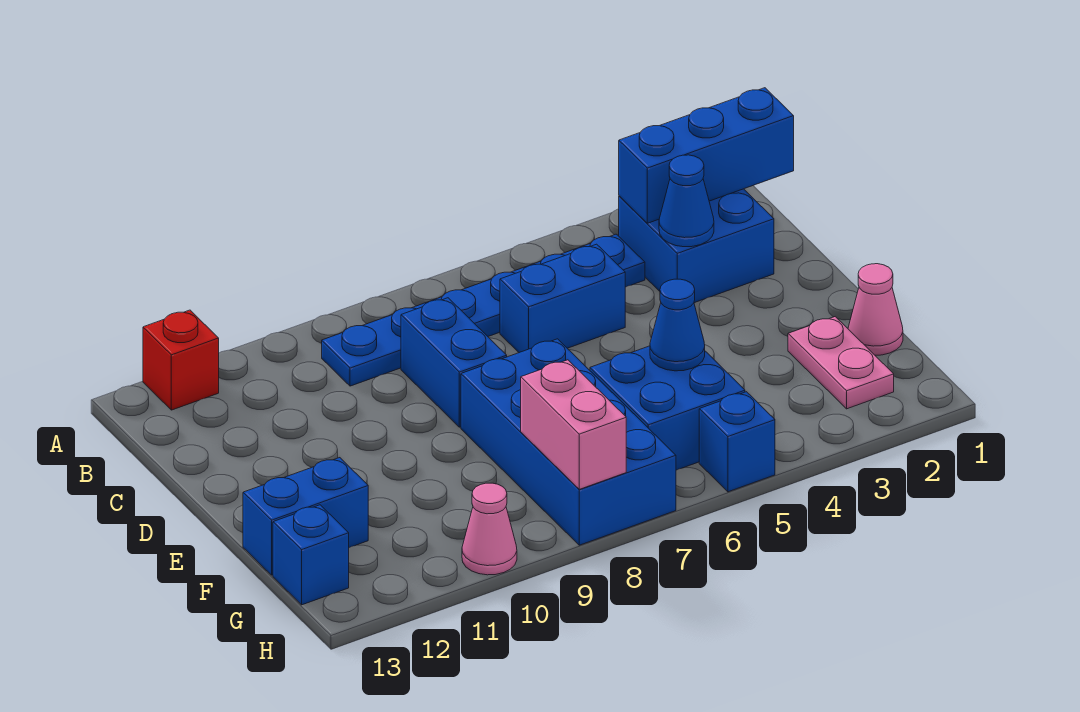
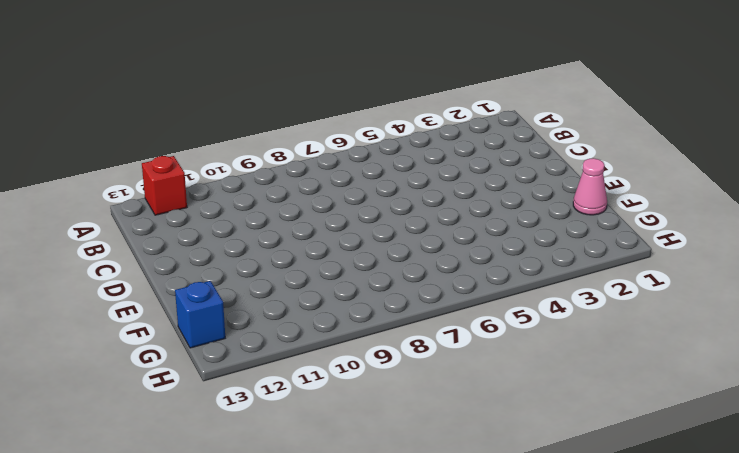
none -> blue brick B2:C3 level 1
none -> blue plate B4:B9 level 1
none -> blue brick C5:C6 level 1

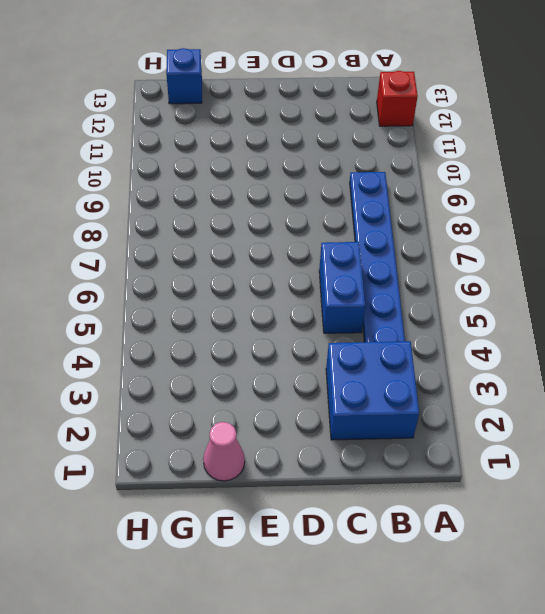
none -> blue brick C8:D8 level 1
none -> blue brick E7:H8 level 1
none -> pink plate F2:G2 level 1

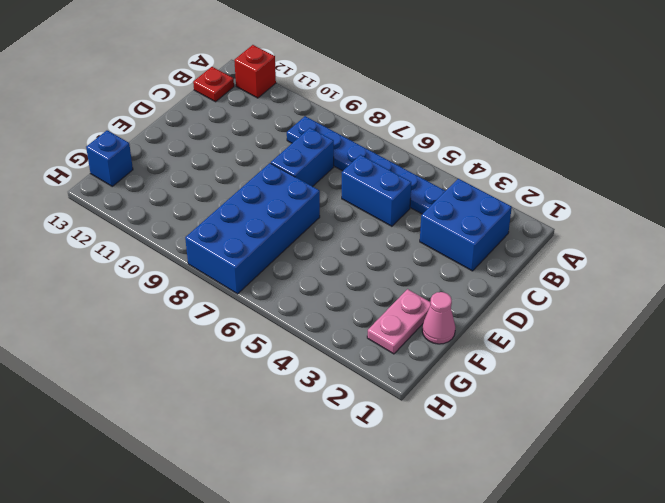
red plate B13 level 1 -> none
none -> blue brick F5:G6 level 1
none -> blue brick F12:F13 level 1
none -> blue brick H5 level 1

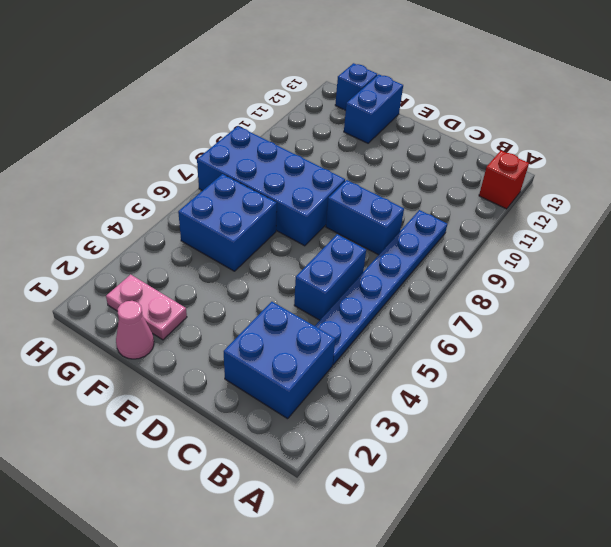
none -> blue brick H5 level 1
none -> pink cone H10 level 1
none -> blue brick B1:B3 level 2

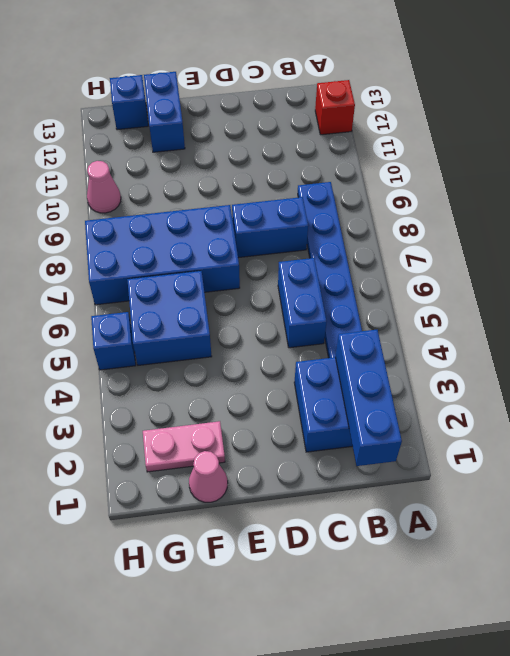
none -> blue cone C3 level 2
none -> blue cone F5 level 2
none -> pink brick G8:H8 level 2

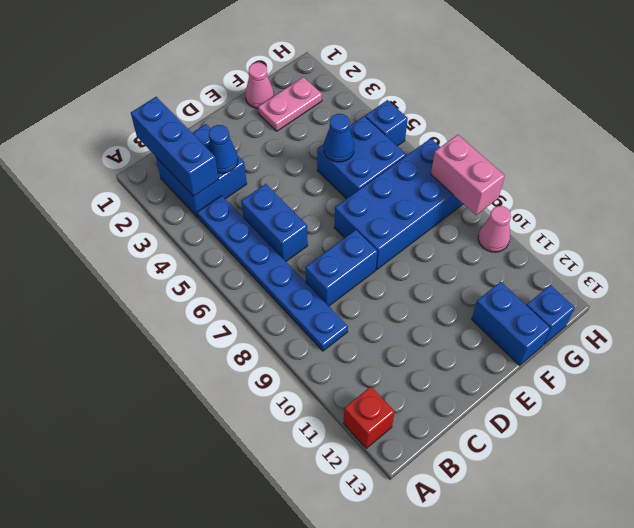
pink brick H8:H9 level 2 -> pink brick G8:H8 level 2

